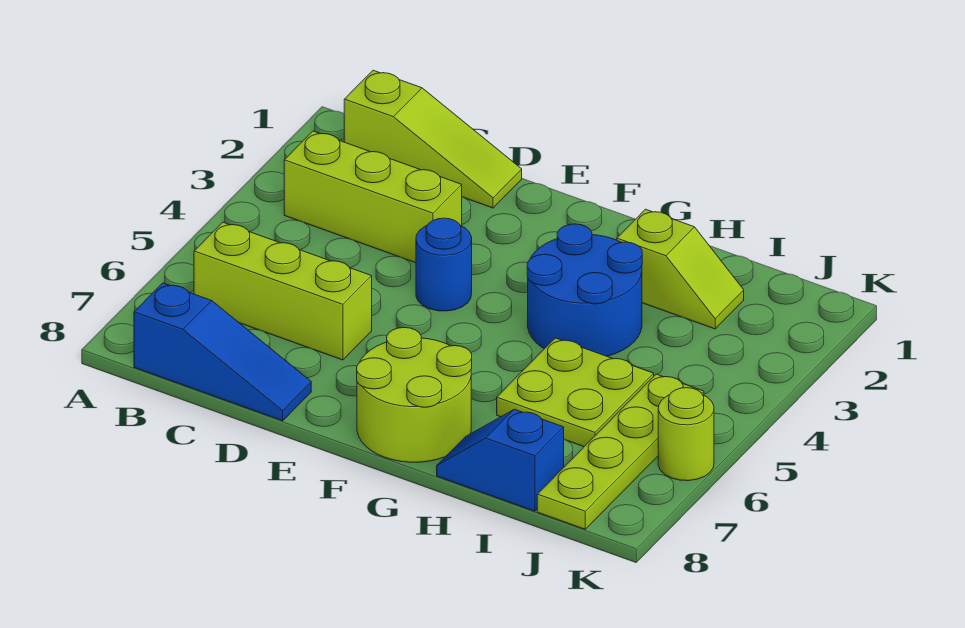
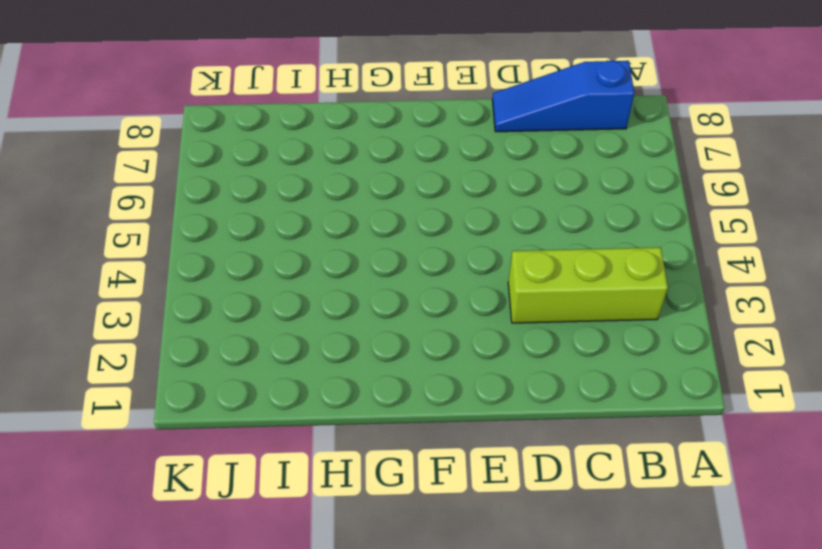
none -> lime slope B1:D1 level 1 top B
none -> lime brick B6:D6 level 1
none -> blue round brick E4 level 1

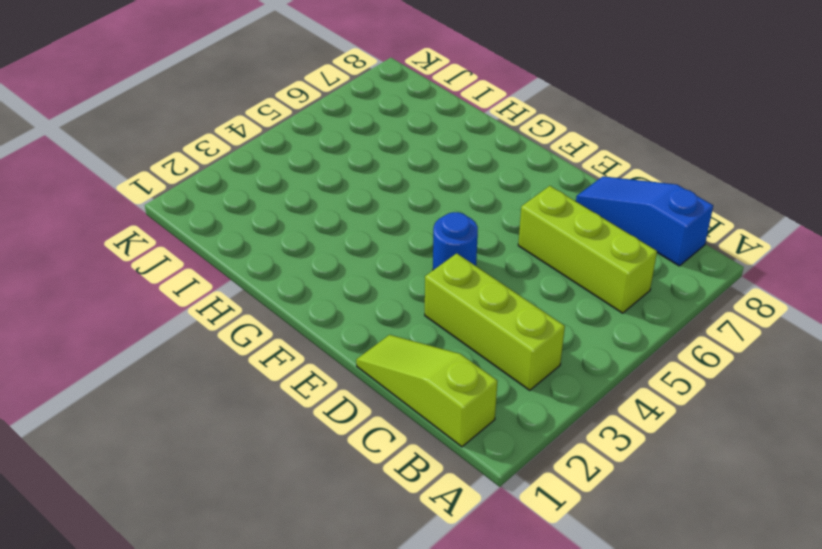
none -> lime round brick F7:G8 level 1
none -> blue round brick G3:H4 level 1
none -> lime slope H2:I2 level 1 top H

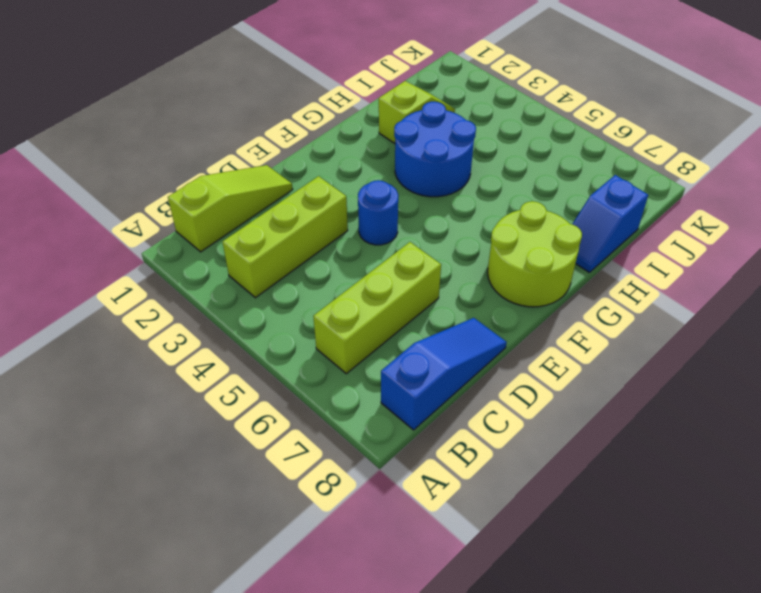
none -> lime plate H5:I6 level 1
none -> lime plate J5:J8 level 1
none -> lime round brick K6 level 1

